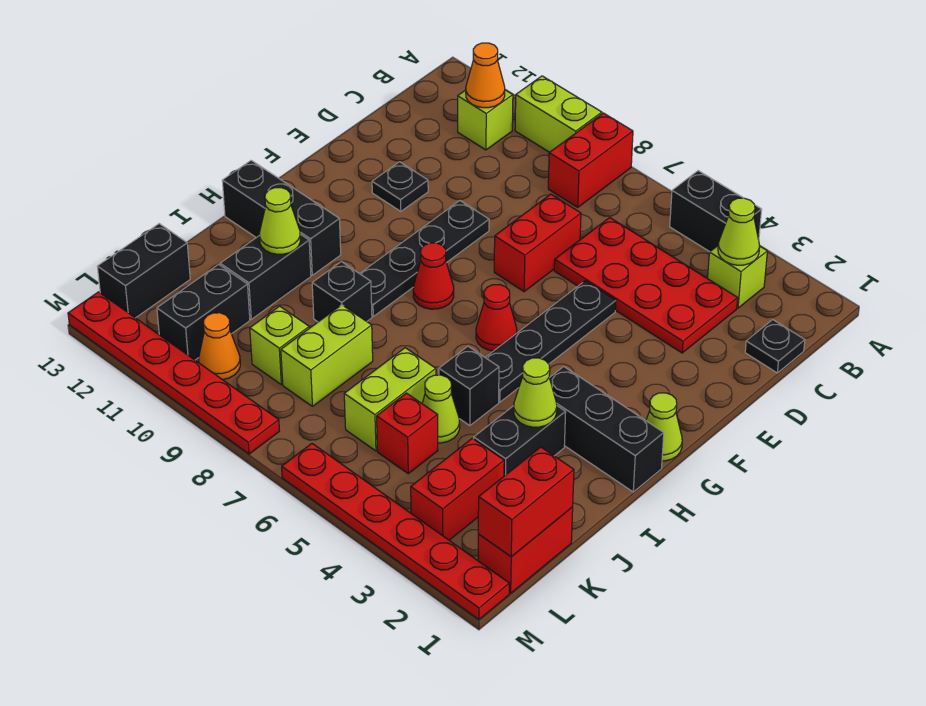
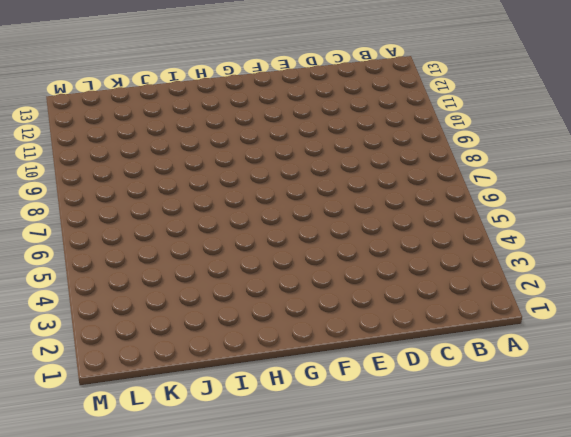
none -> black brick A4:A5 level 1
none -> red brick A8:B8 level 1
none -> lime brick A9:A10 level 1
none -> lime brick B3 level 1

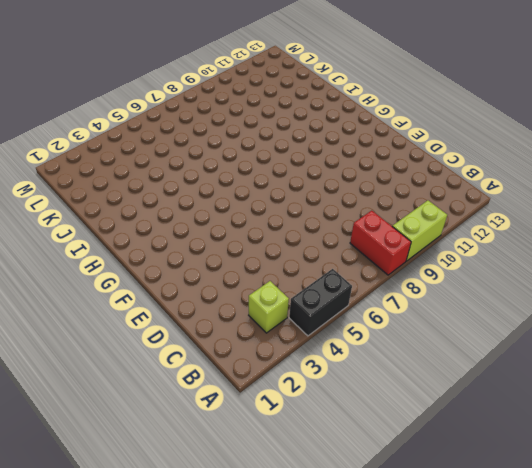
none -> lime brick B11 level 1
none -> black plate C1 level 1
none -> red plate C3:D6 level 1
none -> red brick D7:E7 level 1

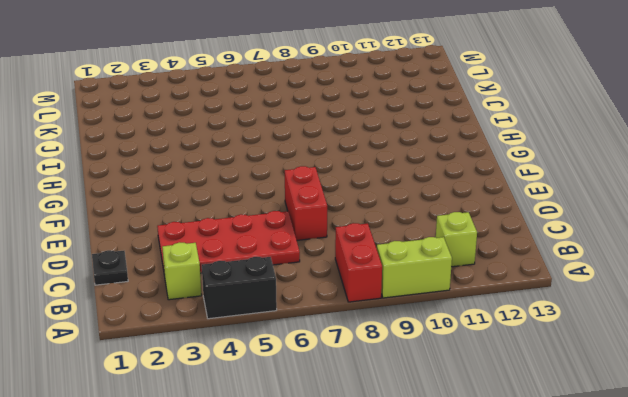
none -> black plate E5:H5 level 1
none -> black plate E9:H9 level 1
none -> black plate E11 level 1
none -> lime cone G1 level 1

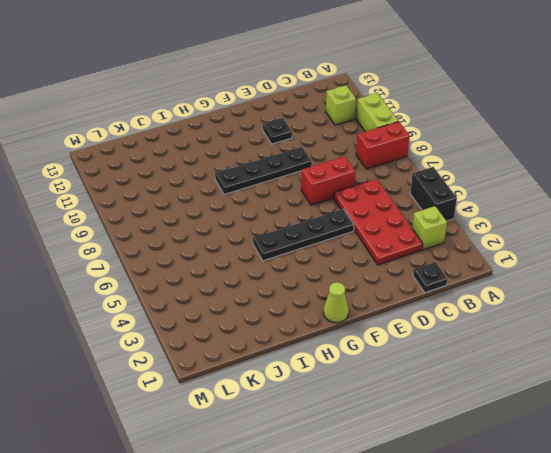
none -> red cone G6 level 1
none -> red cone G8 level 1
none -> black brick H1:H3 level 1
none -> black brick H11:H13 level 1

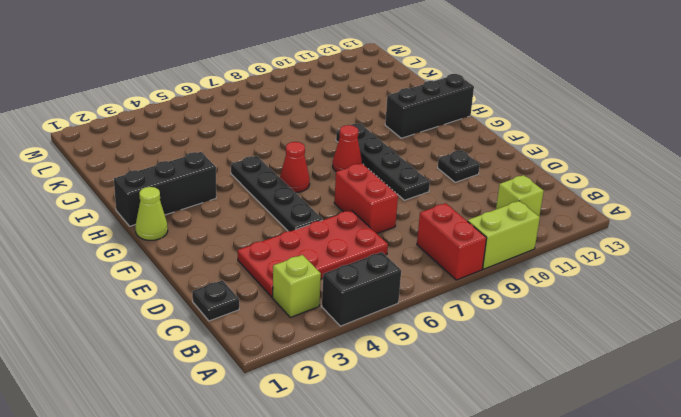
none -> black brick I3:J3 level 1
none -> black brick I5 level 1
none -> black brick I9 level 1
none -> black brick I11:J11 level 1

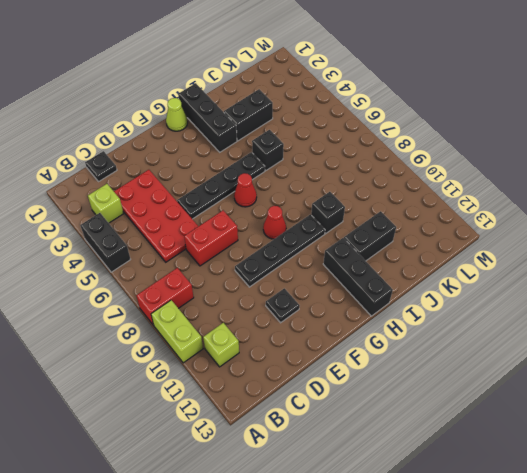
none -> lime cone J5 level 1
none -> lime brick J6:K6 level 1
none -> lime brick J8:K8 level 1
none -> red brick K1:L1 level 1

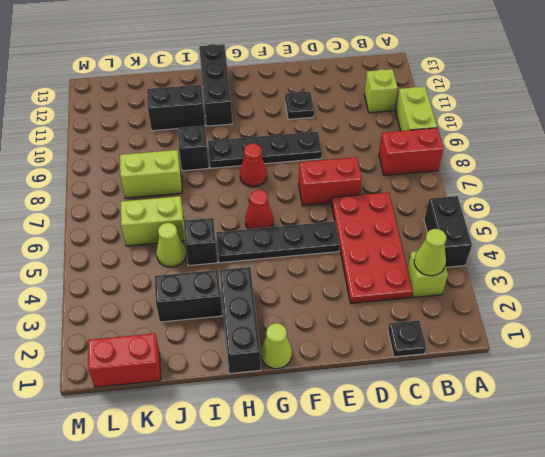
none -> red brick K3:L3 level 1
none -> red brick K5 level 1
none -> lime brick K9 level 1
none -> black brick K11:L11 level 1

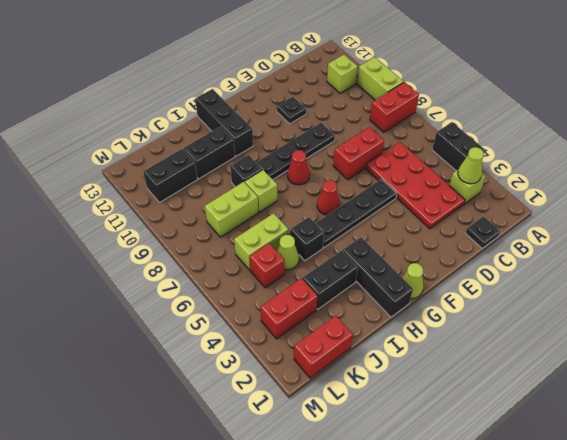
lime brick I8 level 1 -> lime brick K9 level 1
none -> black brick K13:L13 level 1
none -> orange cone L10 level 1
none -> red plate M1:M6 level 1
none -> red plate M8:M13 level 1

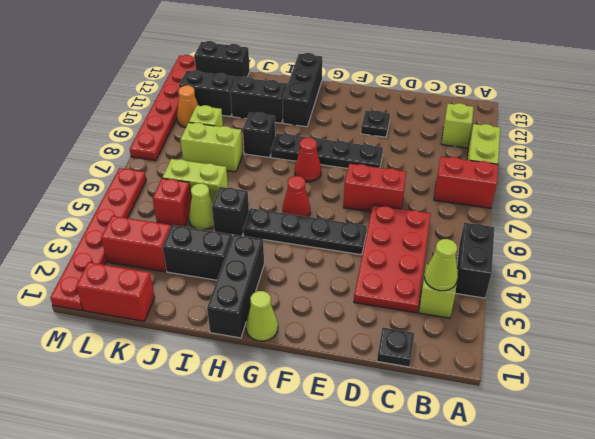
none -> orange cone B11 level 2
none -> lime cone I3 level 2
none -> lime cone I11 level 2
none -> red brick K1:L1 level 2

